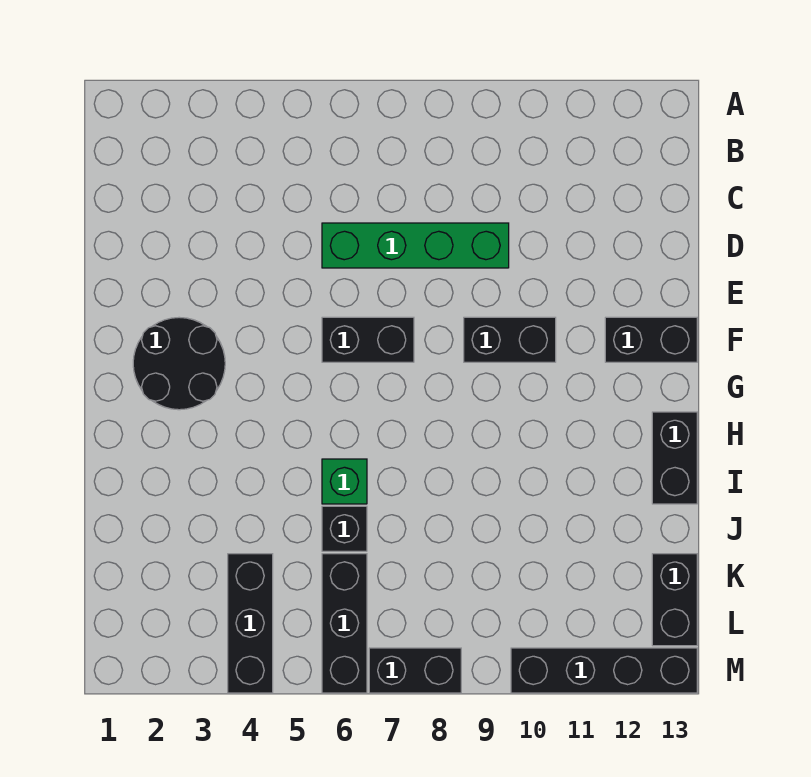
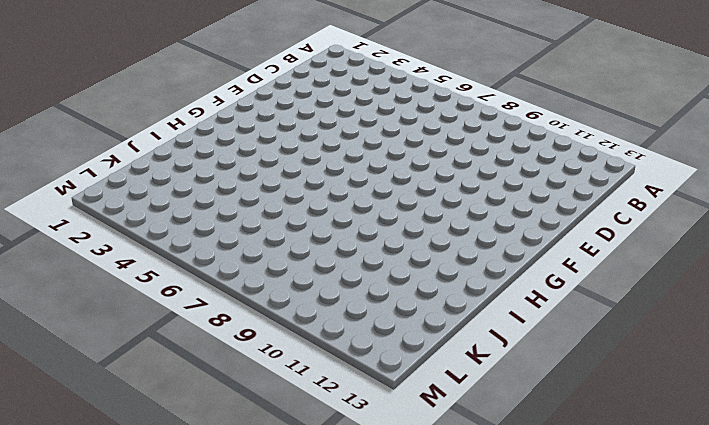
none -> green brick D6:D9 level 1
none -> black round brick F2:G3 level 1
none -> black brick F6:F7 level 1

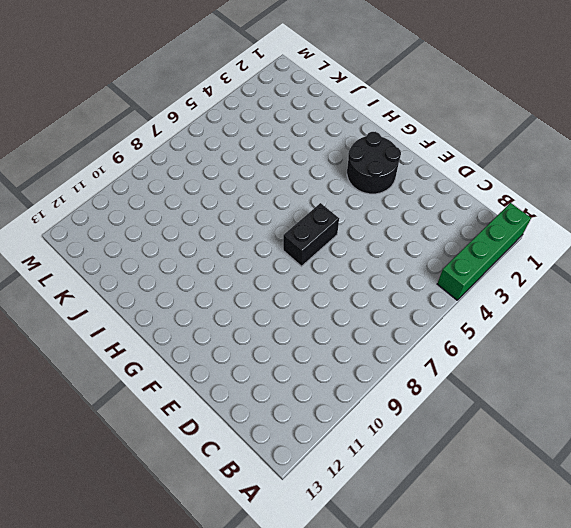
green brick A1:A4 level 1 -> green brick D6:D9 level 1
none -> black brick F9:F10 level 1
none -> black brick F12:F13 level 1
none -> black brick H13:I13 level 1

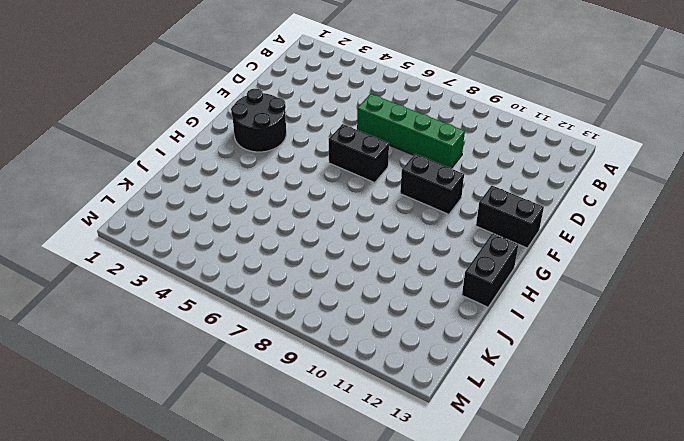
none -> green brick I6 level 1
none -> black brick J6 level 1
none -> black brick K4:M4 level 1

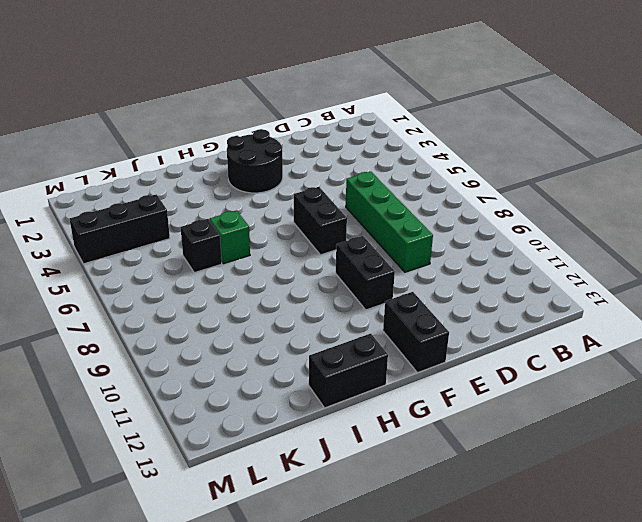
none -> black brick K6:M6 level 1
none -> black brick K13:L13 level 1
none -> black brick M7:M8 level 1

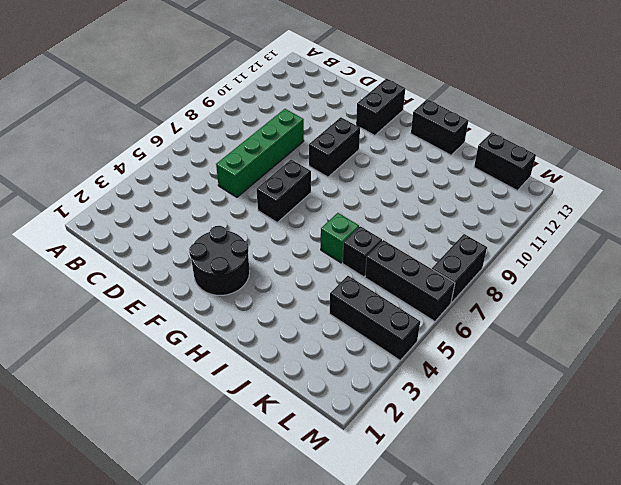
none -> black brick M10:M13 level 1

